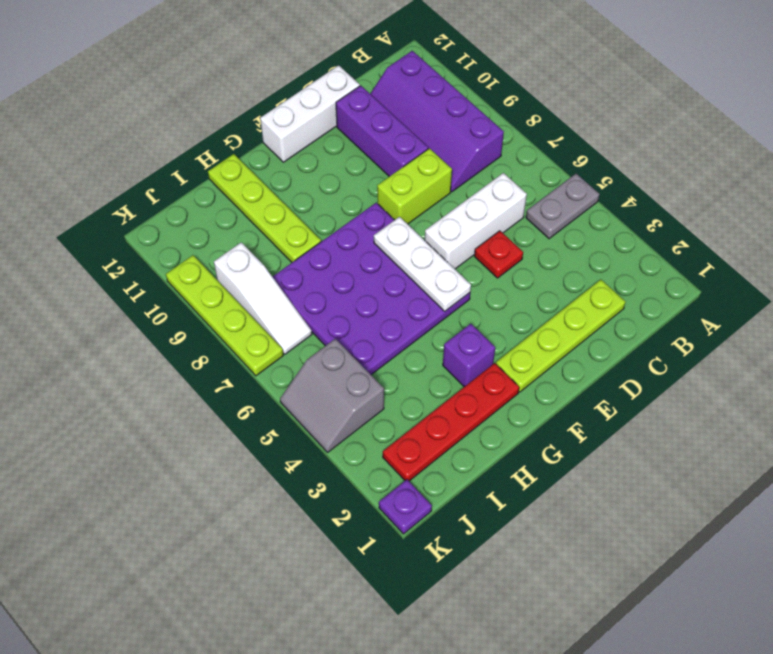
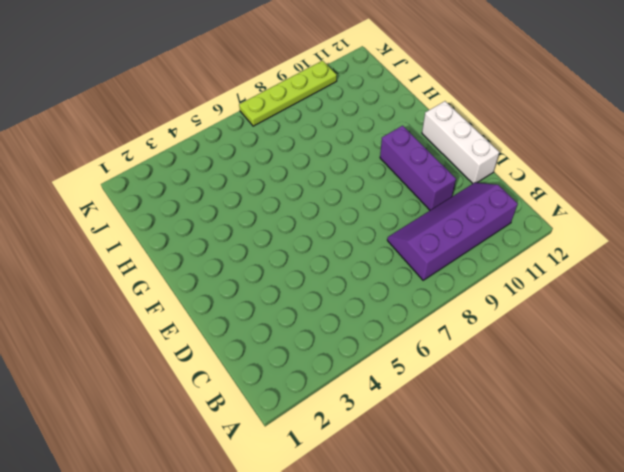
purple brick D10:F10 level 1 -> purple brick D9:D11 level 1
none -> grey plate A5:B5 level 1
none -> lime plate C2:F2 level 1
none -> white brick C6:E6 level 1

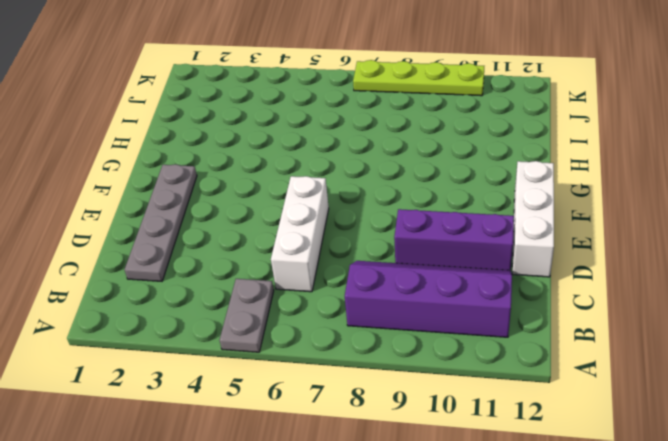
grey plate C2:F2 level 1 -> lime plate C2:F2 level 1
none -> red plate D5 level 1
none -> lime brick D8:E8 level 1
none -> purple plate F5:I8 level 1

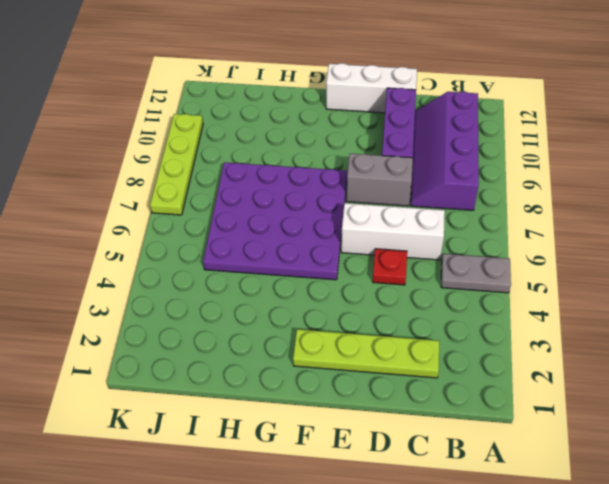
grey brick D8:E8 level 1 -> lime brick D8:E8 level 1
none -> red plate G2:J2 level 1
none -> purple brick G3 level 1
none -> lime plate H9:H12 level 1

